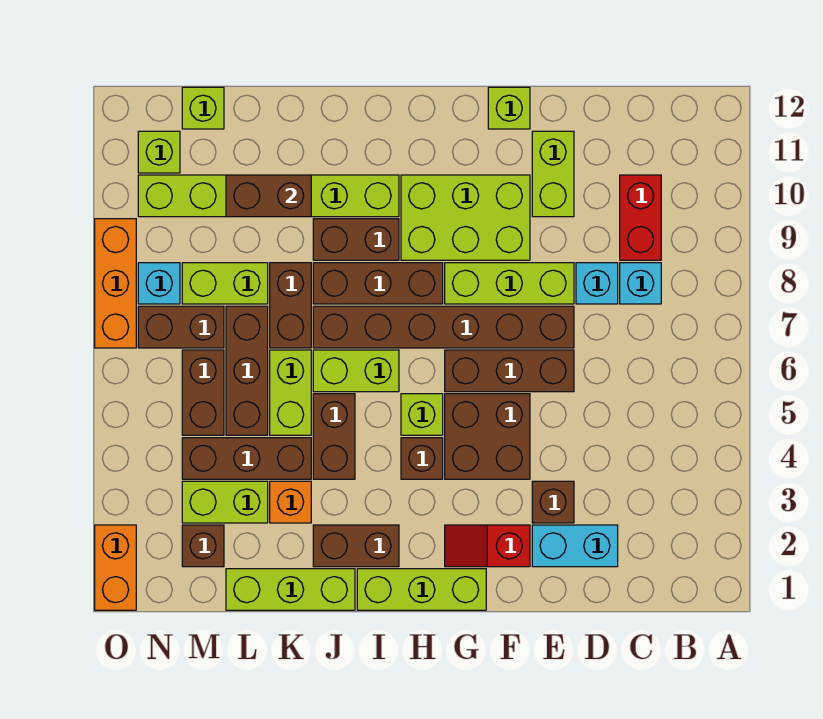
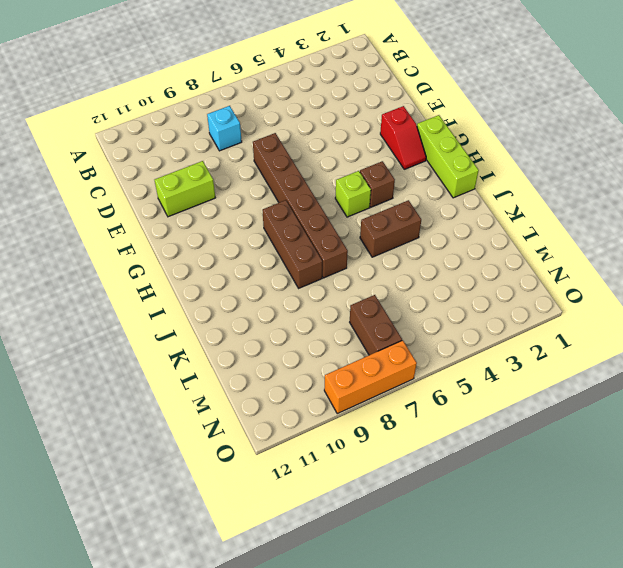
none -> red brick C9:C10 level 1
none -> cyan brick D2:E2 level 1
none -> cyan brick D8 level 1
none -> brown brick E3 level 1

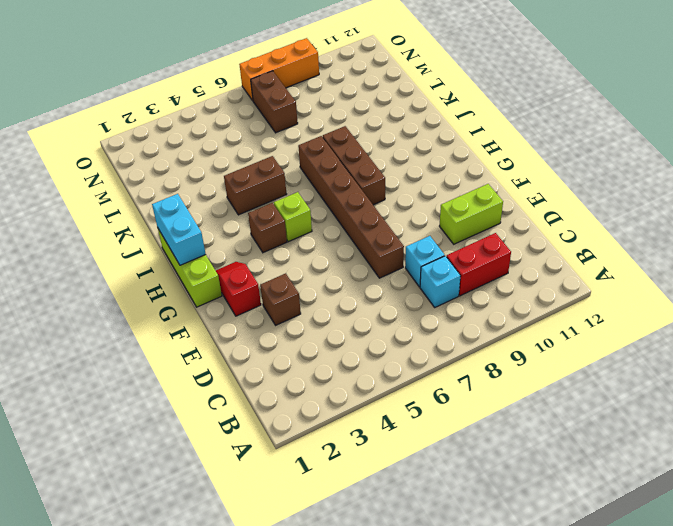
cyan brick H1:I1 level 2 -> cyan brick D2:E2 level 1
none -> brown brick E6:G6 level 1
none -> lime brick E8:G8 level 1
none -> brown brick F4:G5 level 1
none -> lime brick F9:H10 level 1

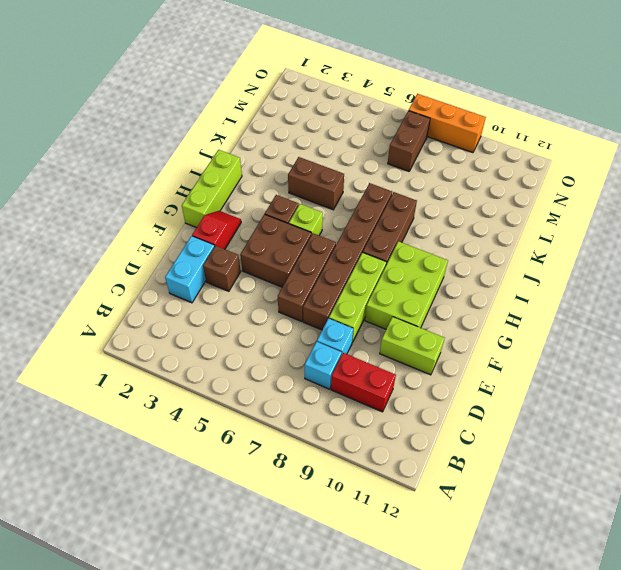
none -> lime brick F12 level 1
none -> brown brick I2:J2 level 1
none -> lime brick I6:J6 level 1
none -> brown brick I9:J9 level 1

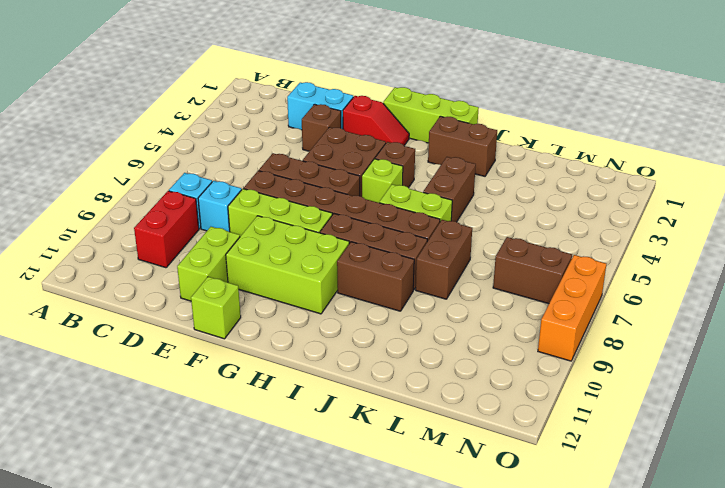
none -> lime brick I10:N10 level 1
none -> lime brick J1:L1 level 1
none -> orange brick K3 level 1
none -> brown brick K4:M4 level 1

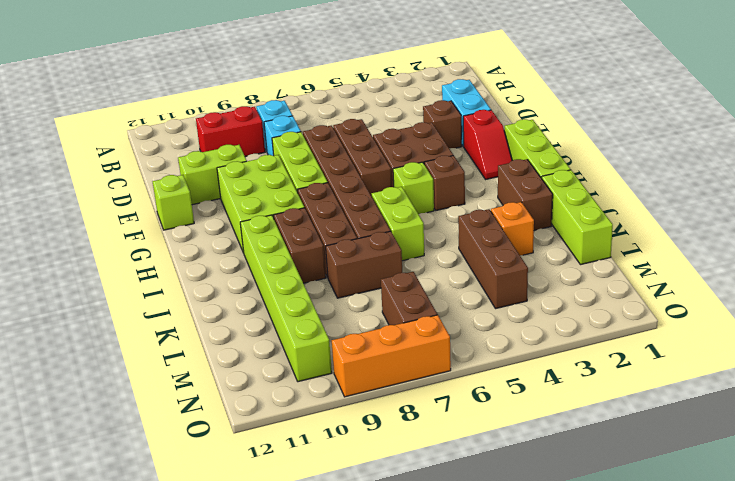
none -> brown brick J4:J5 level 1
none -> lime brick K5:K6 level 1
none -> lime brick L3:M3 level 1
none -> brown brick L5:L7 level 1

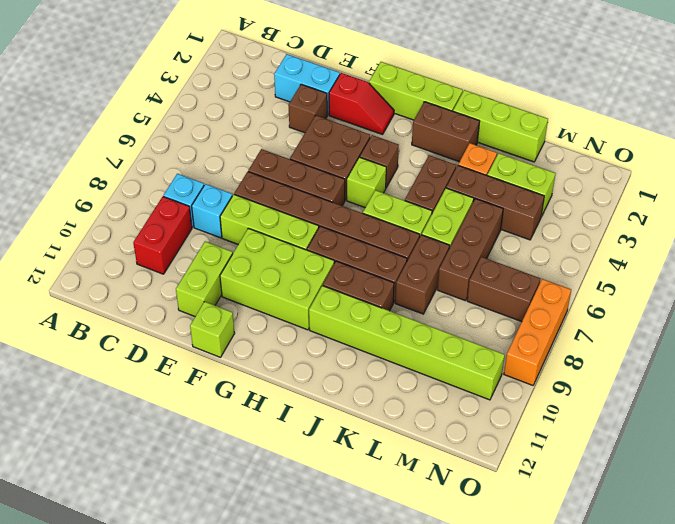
none -> lime brick L8:M8 level 1
none -> brown brick M2 level 1
none -> brown brick M5:M6 level 1
none -> lime brick M12 level 1

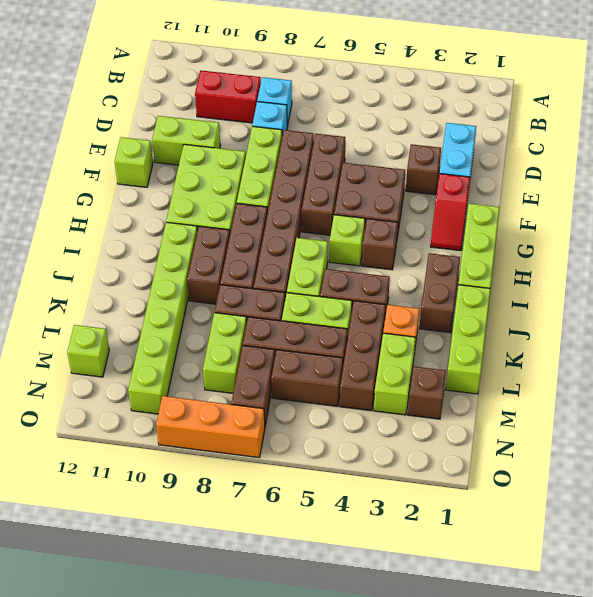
none -> cyan brick N8 level 1
none -> lime brick N11 level 1
none -> orange brick O1:O2 level 1
none -> brown brick K10:L10 level 2

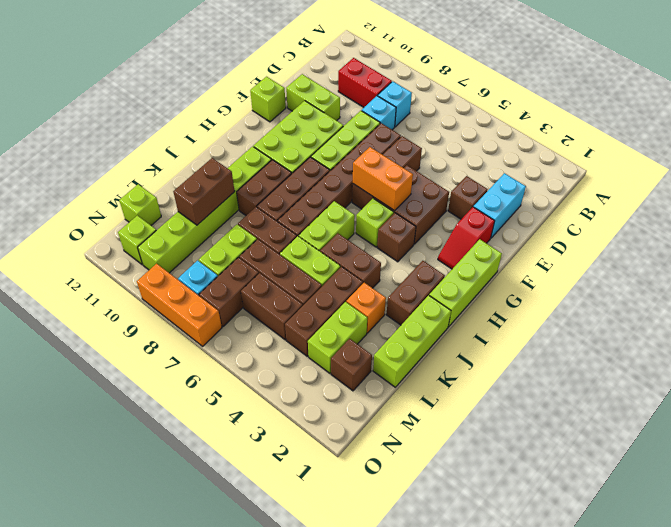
orange brick G5:G6 level 2 -> orange brick O1:O2 level 1

